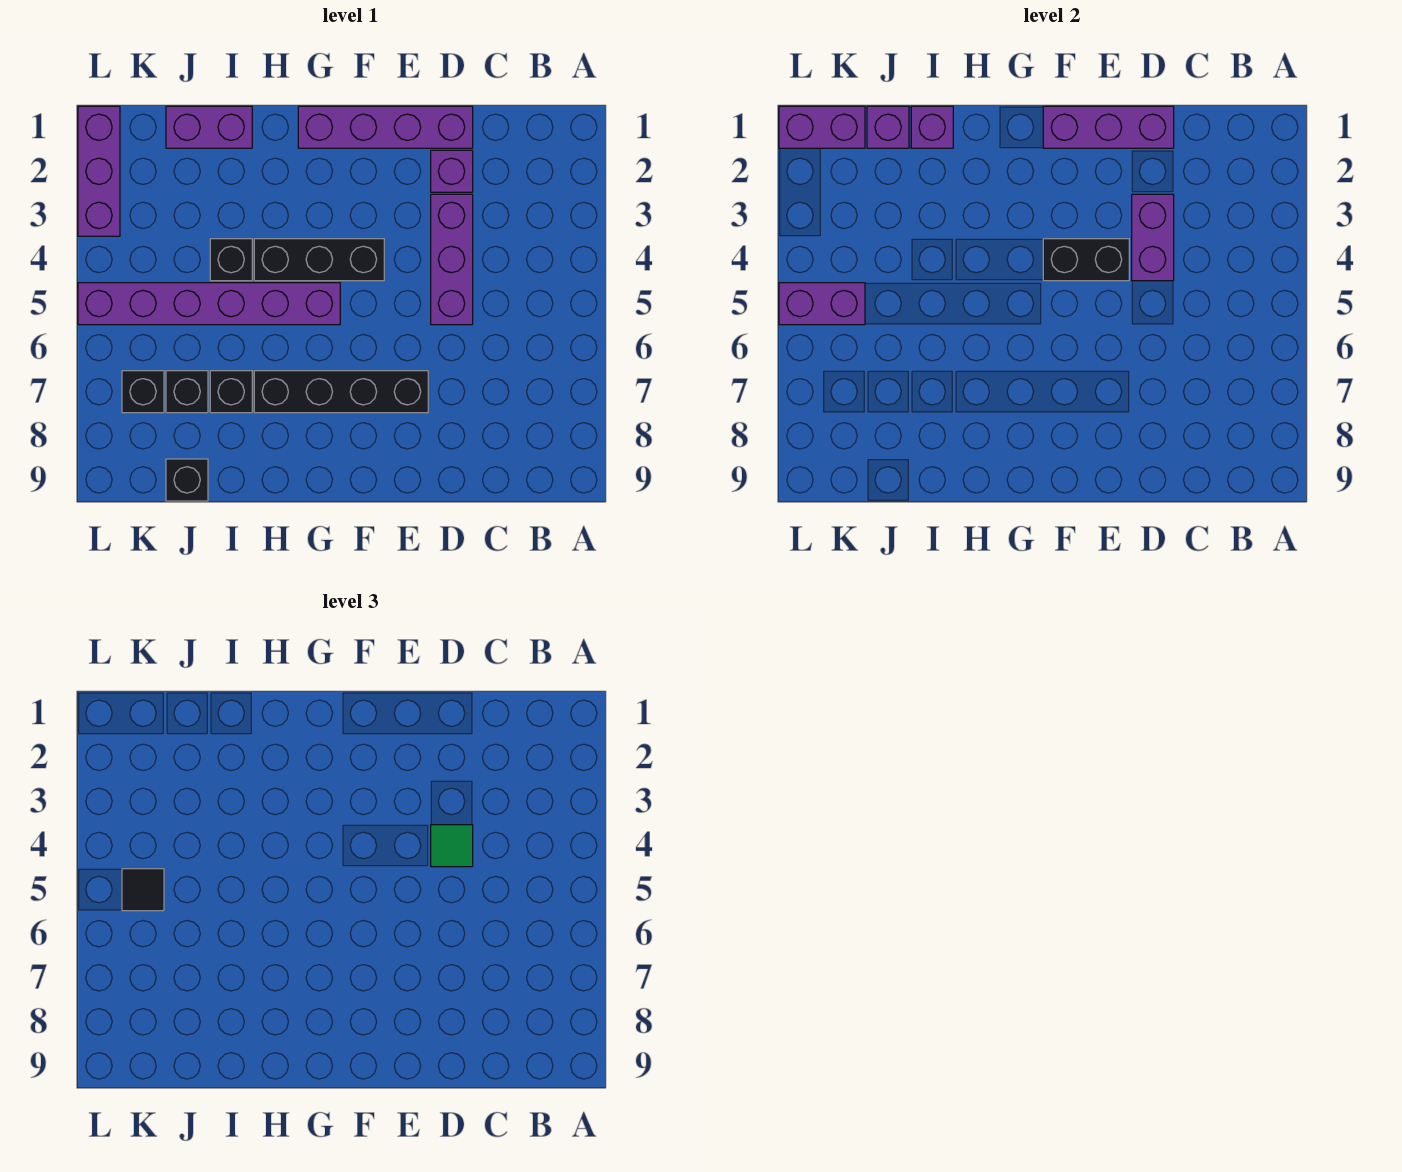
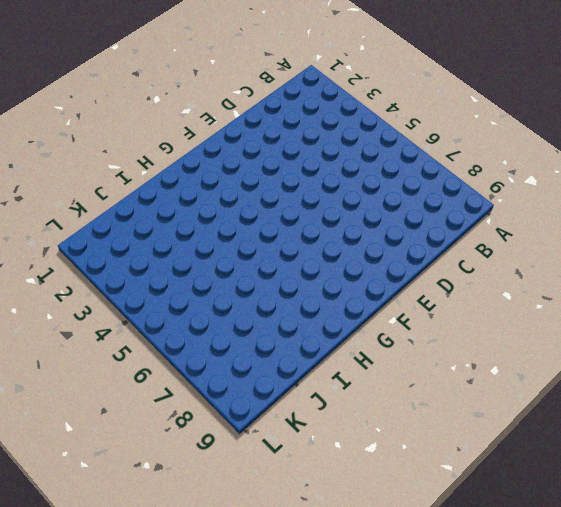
none -> purple brick D1:G1 level 1
none -> purple brick D2 level 1
none -> purple brick D3:D5 level 1

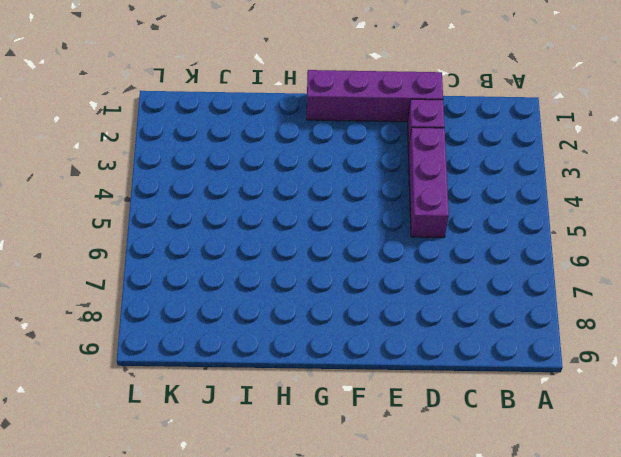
none -> black brick E7:H7 level 1
none -> black brick F4:H4 level 1
none -> purple brick G5:L5 level 1

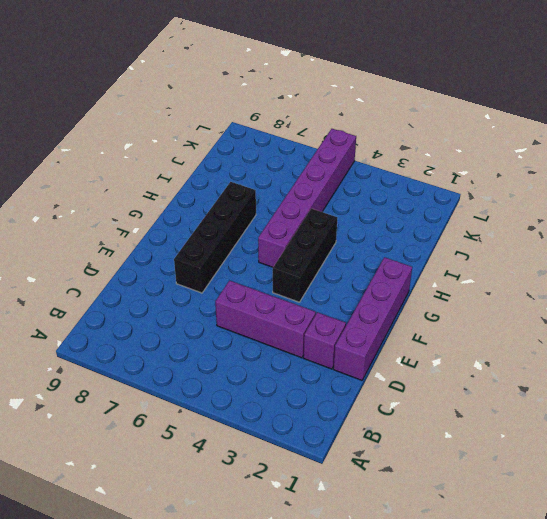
none -> purple brick I1:J1 level 1
none -> black brick I4 level 1
none -> black brick I7 level 1

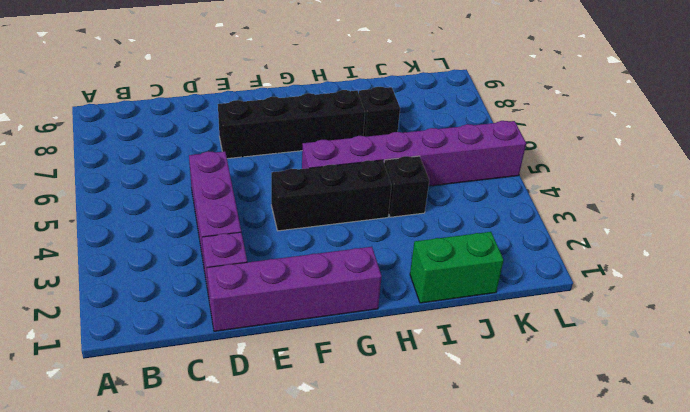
green brick I1:J1 level 1 -> purple brick I1:J1 level 1
none -> black brick J7 level 1
none -> black brick J9 level 1
none -> black brick K7 level 1

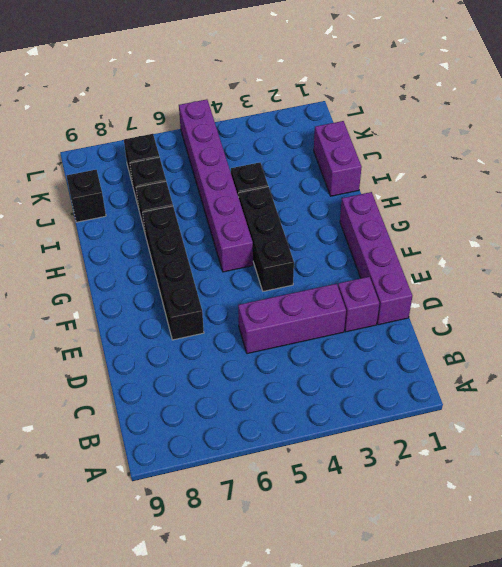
none -> purple brick L1:L3 level 1
none -> purple brick D1:F1 level 2
none -> purple brick D3:D4 level 2

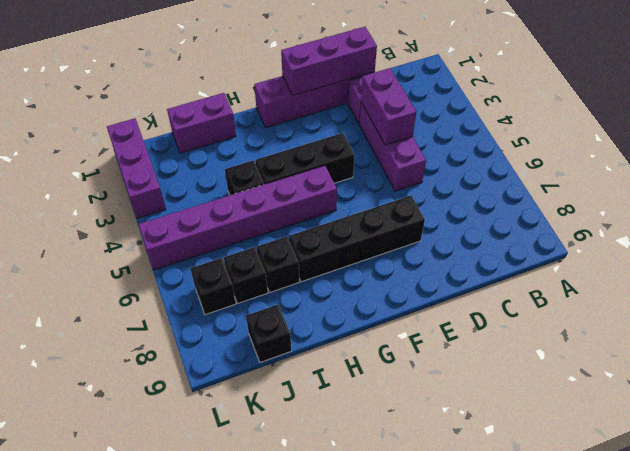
none -> black brick E4:F4 level 2
none -> purple brick I1 level 2
none -> purple brick J1 level 2

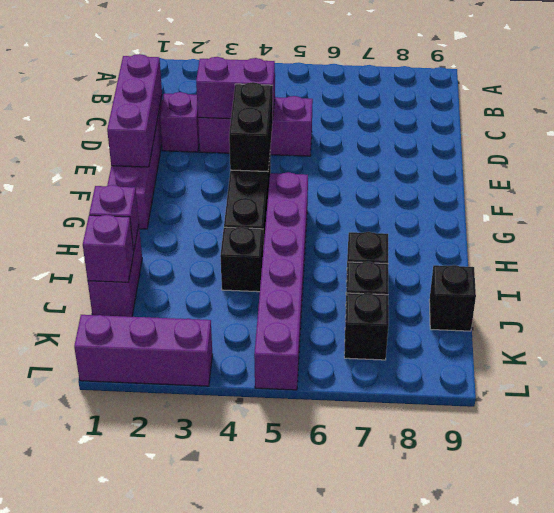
none -> black brick E7:H7 level 1
none -> purple brick K1:L1 level 2
none -> purple brick K5:L5 level 2

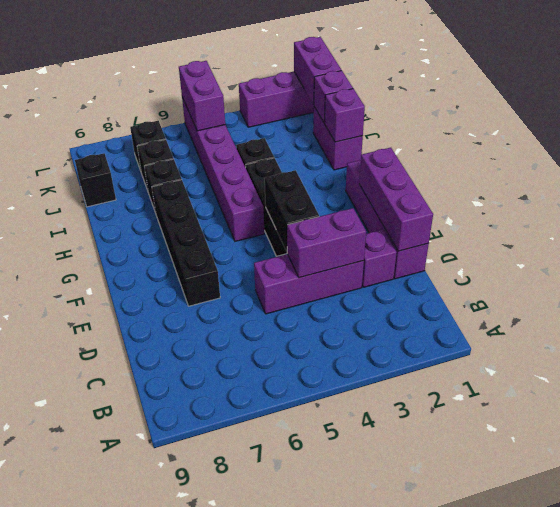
none -> green tile D4 level 3
none -> black tile K5 level 3

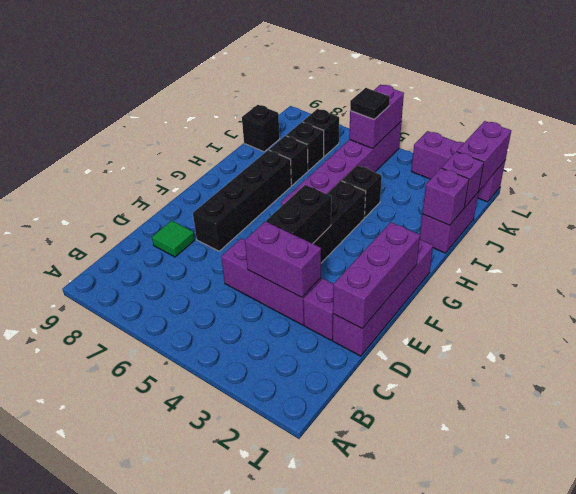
green tile D8 level 1 -> green tile D4 level 3

